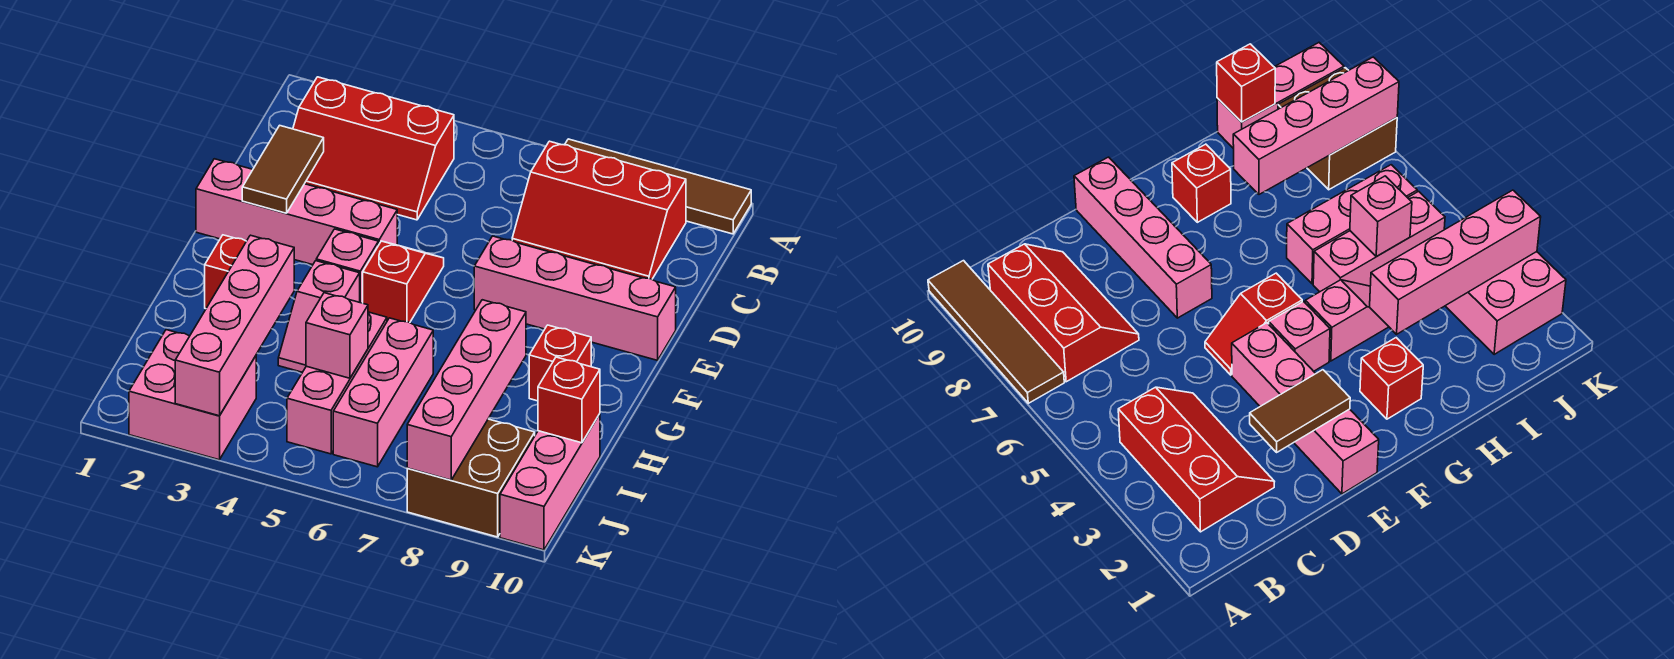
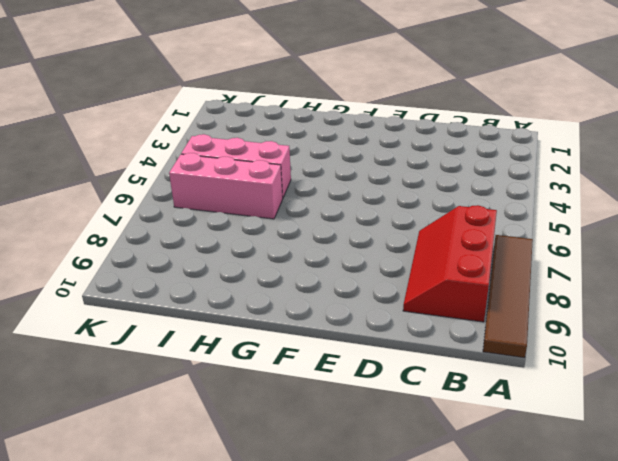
none -> red slope B2:C4 level 1 top B
none -> pink brick E1:E4 level 1
none -> red slope E5:F5 level 1 top F

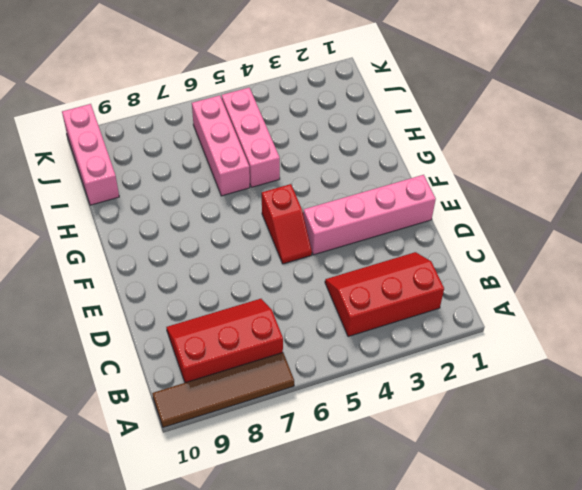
none -> pink brick E7:E10 level 1
none -> pink brick F4 level 1
none -> red brick G2 level 1

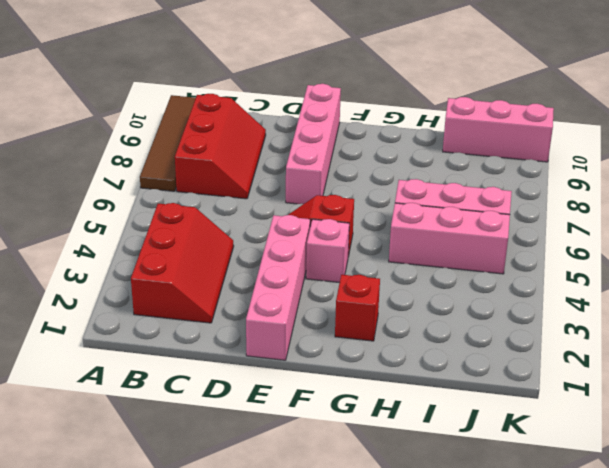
none -> pink slope G4:H4 level 1 top G
none -> red brick G9 level 1
none -> pink brick J2:K3 level 1

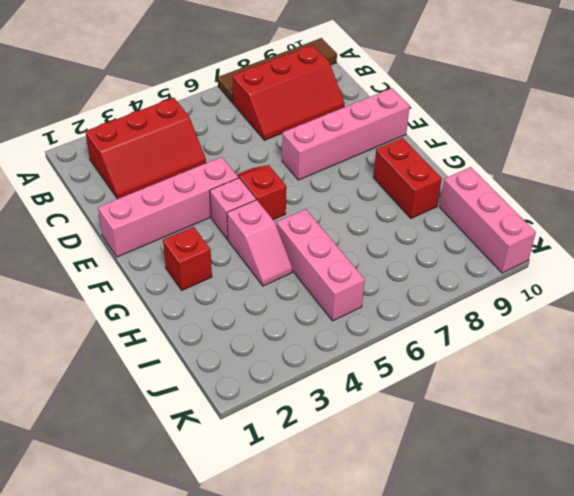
red brick G9:H9 level 1 -> red brick G9 level 1
none -> pink brick H6:J6 level 1
none -> pink brick J2:K3 level 1
none -> brown brick J8:K9 level 1

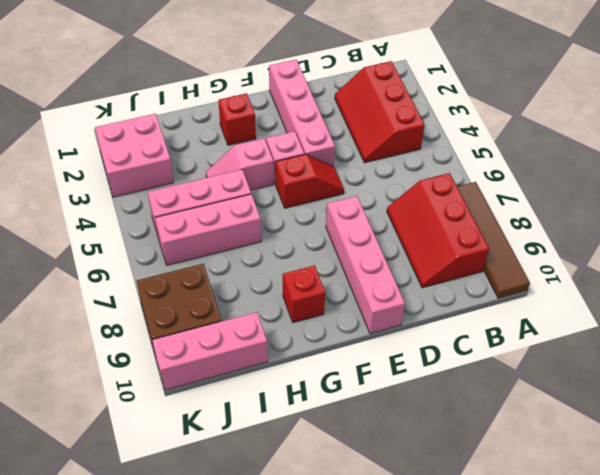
none -> brown tile D2:E2 level 2
none -> pink brick H3:K3 level 2
none -> pink brick H8:K8 level 2

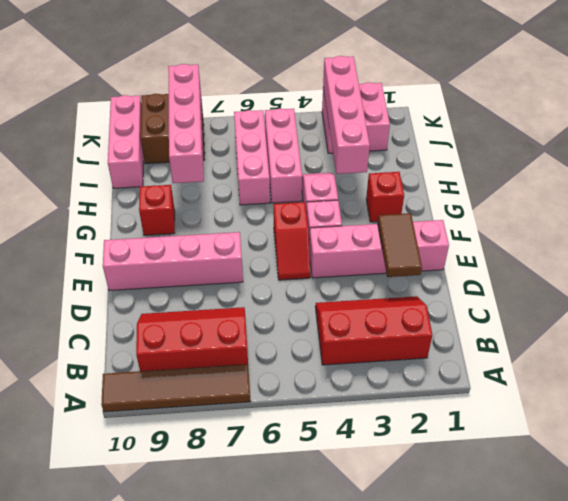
none -> pink brick I5 level 2
none -> red brick I10 level 2

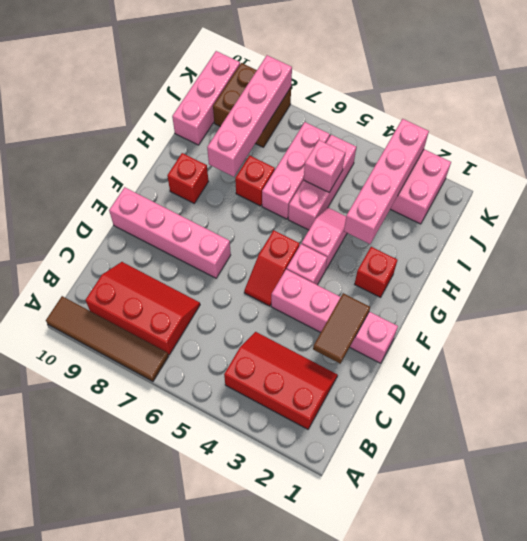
red brick H7 level 1 -> red brick I10 level 2

